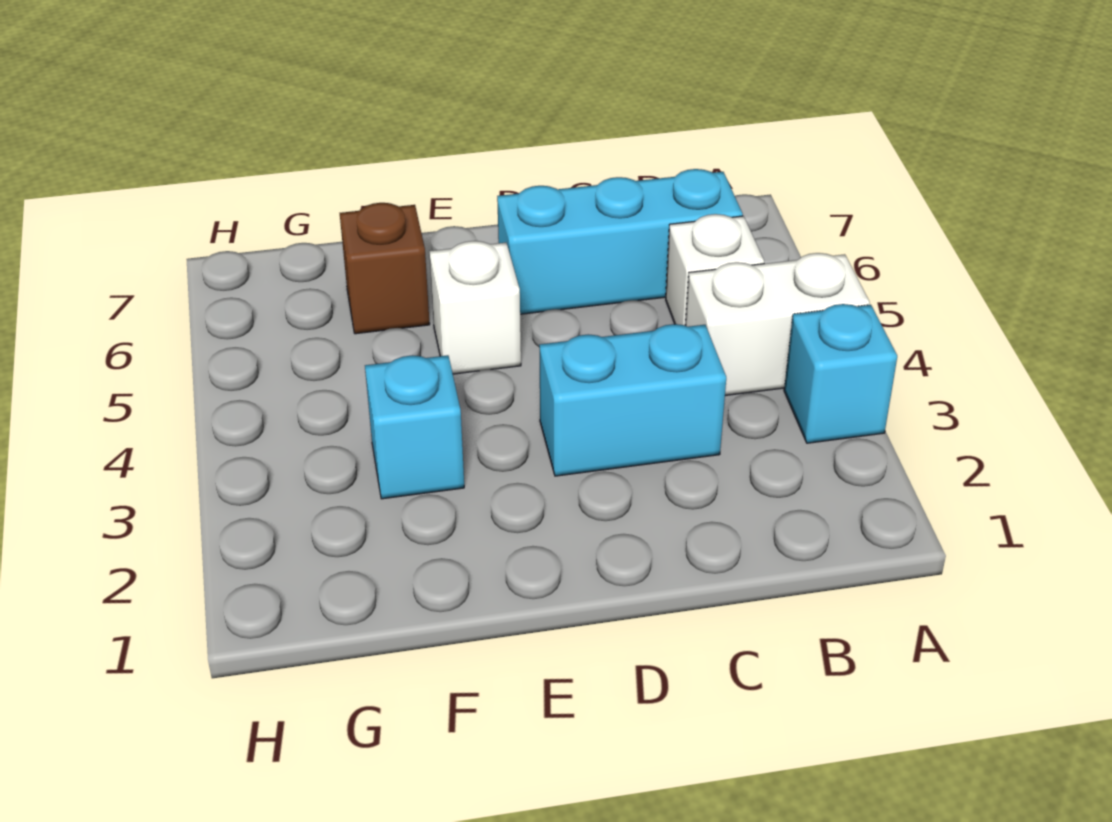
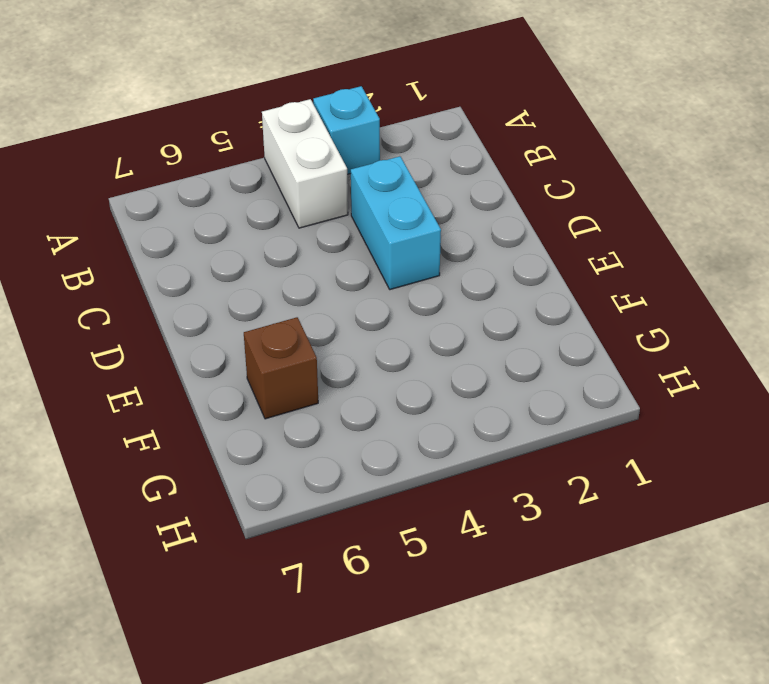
none -> white brick B5 level 1
none -> cyan brick B6:D6 level 1

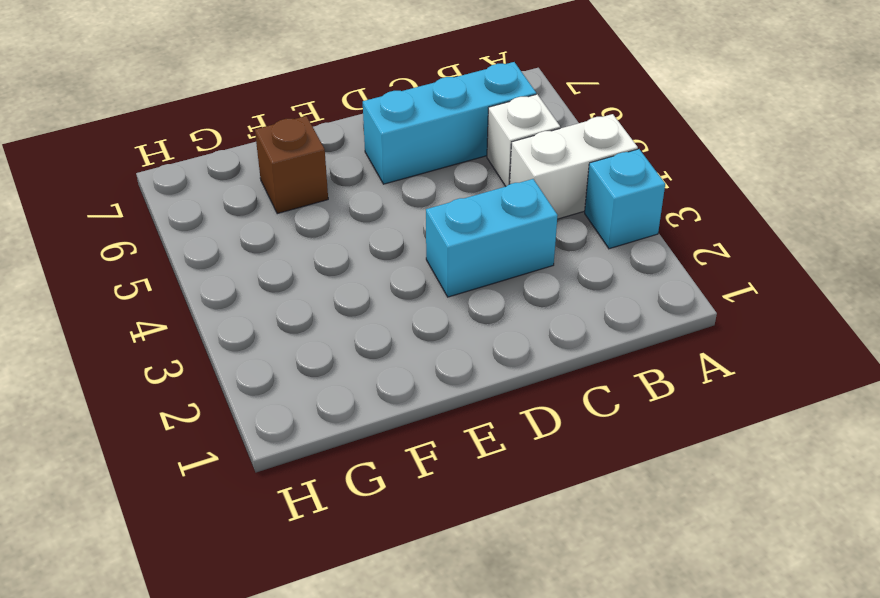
none -> white brick E5 level 1
none -> cyan brick F3 level 1

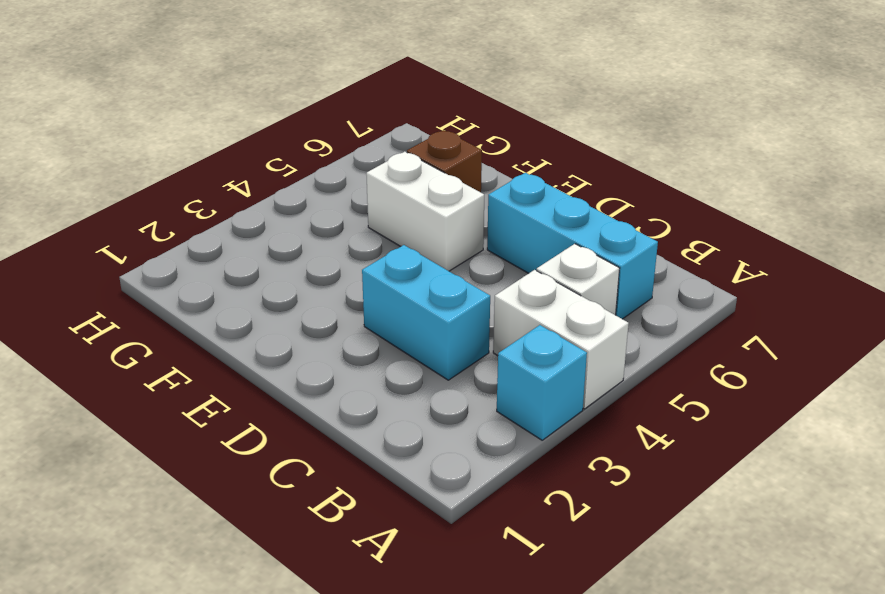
white brick E5:F5 level 1 -> white brick E5 level 1
none -> cyan brick F3 level 1

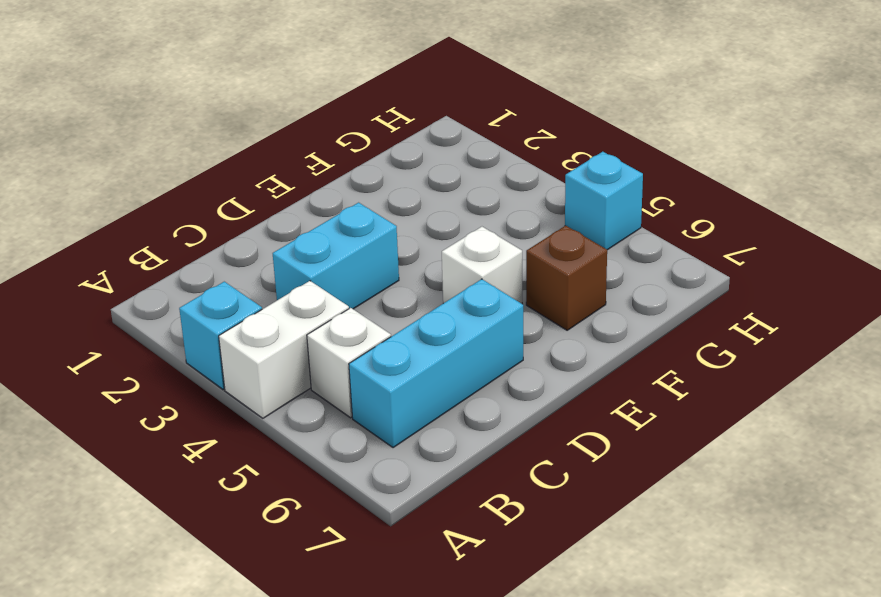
cyan brick H5 level 1 -> cyan brick F3 level 1

